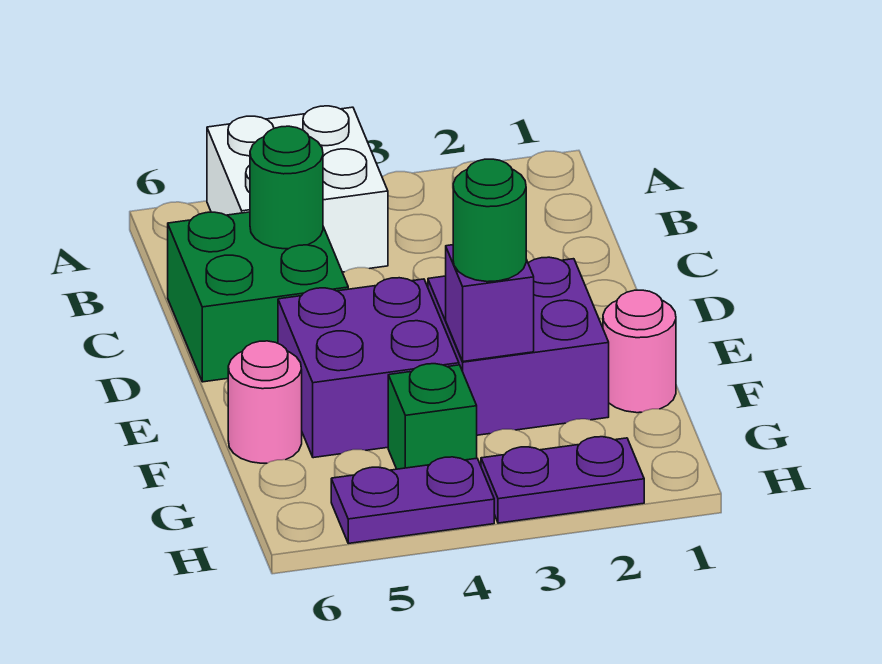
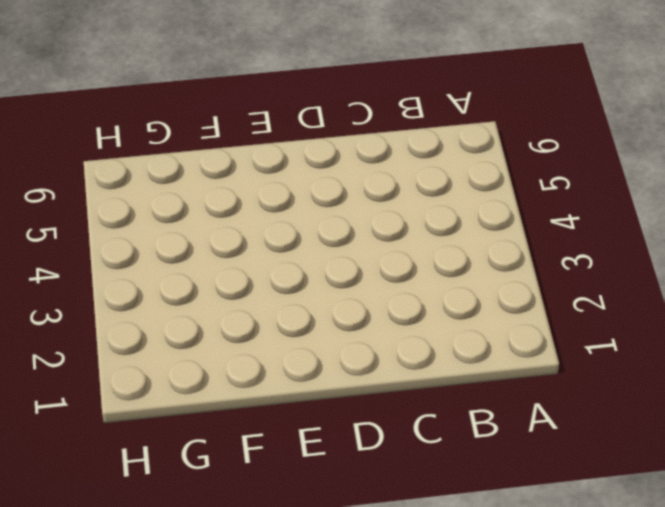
none -> white brick A4:B5 level 1
none -> green brick C5:D6 level 1
none -> purple brick E2:F3 level 1

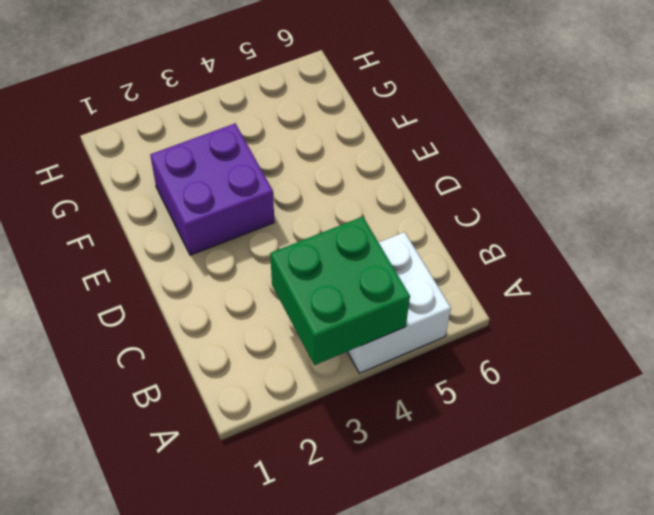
green brick A3:B4 level 2 -> green brick C5:D6 level 1
none -> purple brick E4:F5 level 1
none -> pink round brick F1 level 1
none -> pink round brick F6 level 1

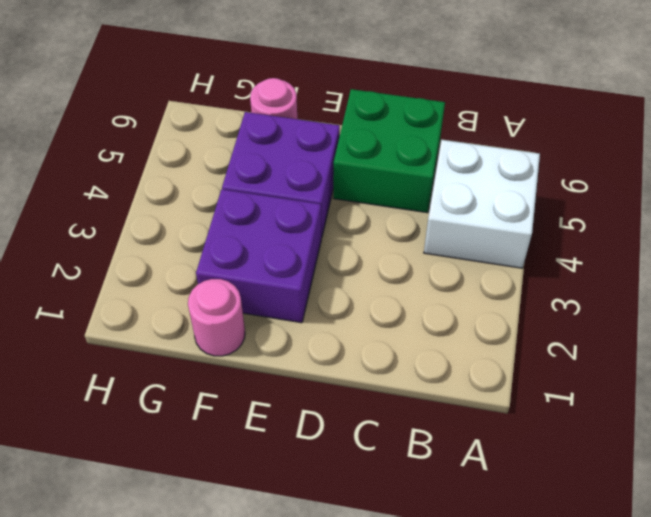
none -> green brick G4 level 1
none -> purple plate H2:H3 level 1
none -> purple plate H4:H5 level 1

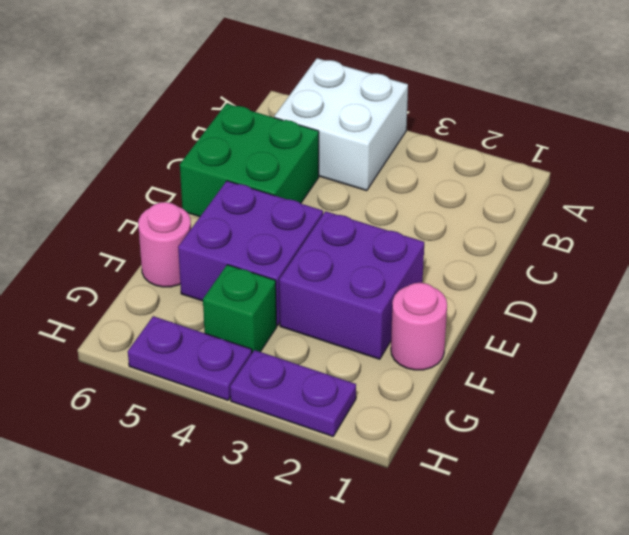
none -> green round brick C5 level 2
none -> purple brick F3 level 2
none -> green round brick F3 level 3

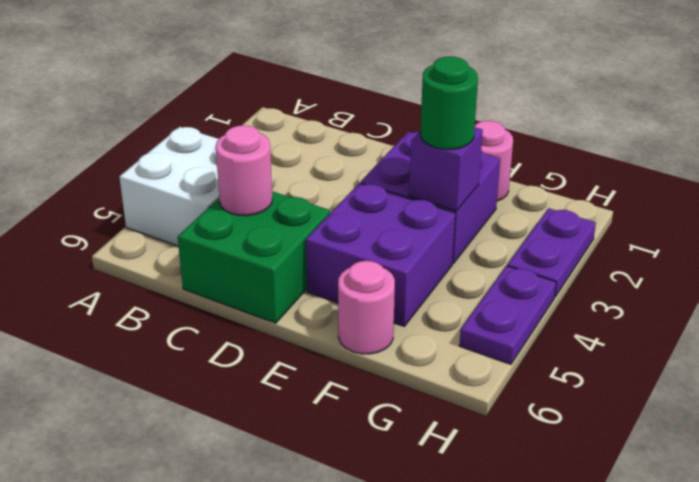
pink round brick C5 level 2 -> green round brick C5 level 2
none -> green brick G4 level 1

